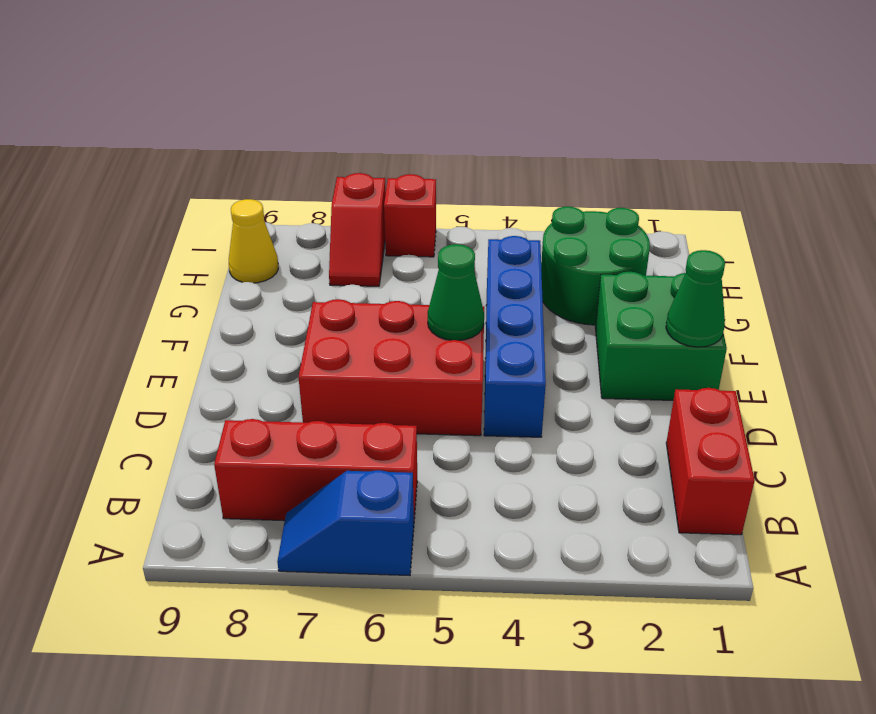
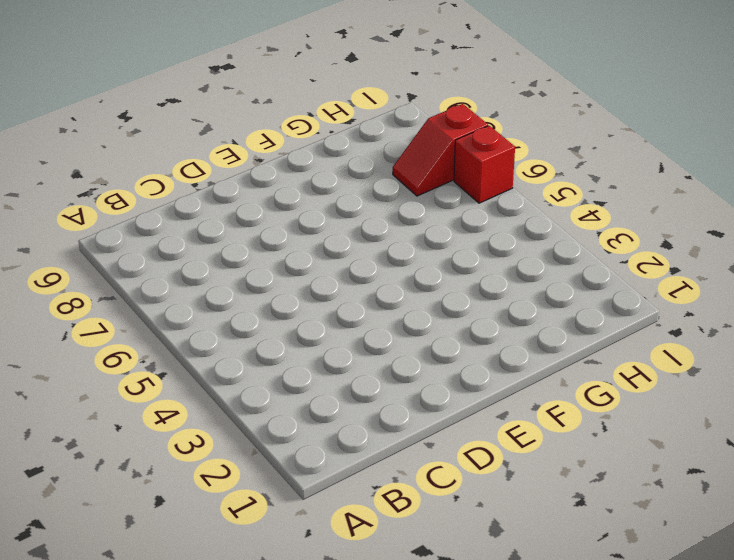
none -> blue slope A6:A7 level 1 top 6
none -> red brick B1:C1 level 1
none -> red brick B6:B8 level 1

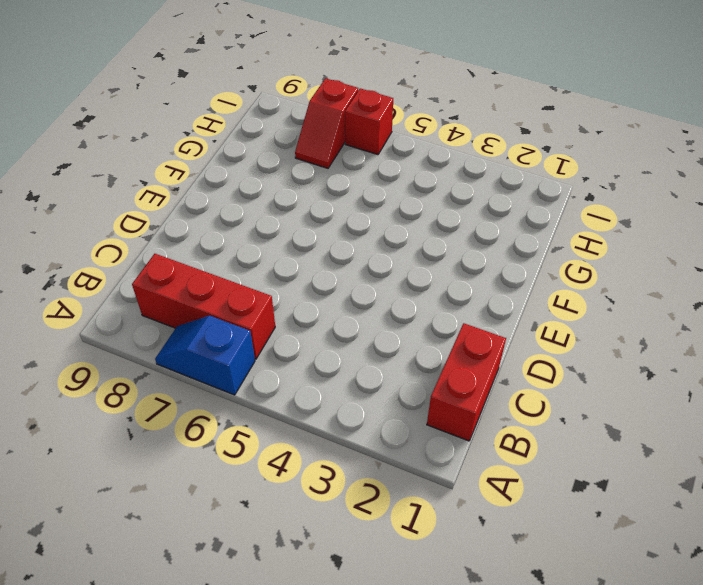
none -> blue brick D4:G4 level 1
none -> red brick D5:E7 level 1
none -> green brick E1:F2 level 1

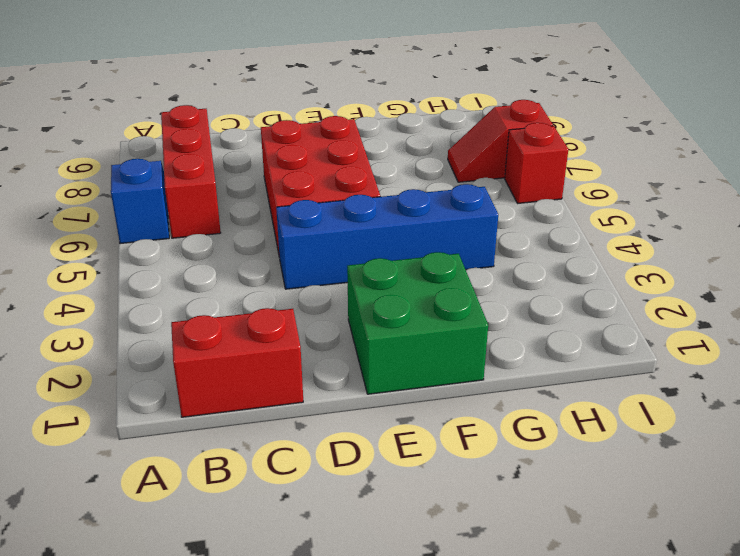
none -> green round brick G2:H3 level 1
none -> yellow cone H9 level 1
none -> green cone E1 level 2

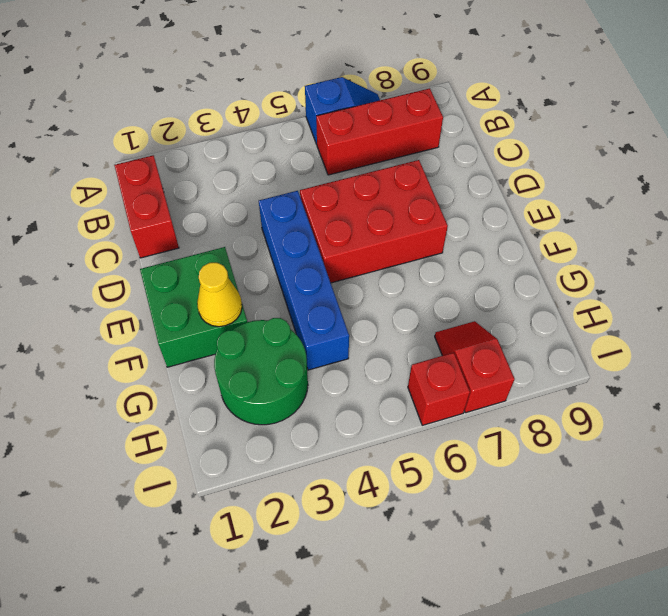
yellow cone F2 level 2 -> yellow cone H9 level 1
none -> green cone E1 level 2
none -> green cone E5 level 2

